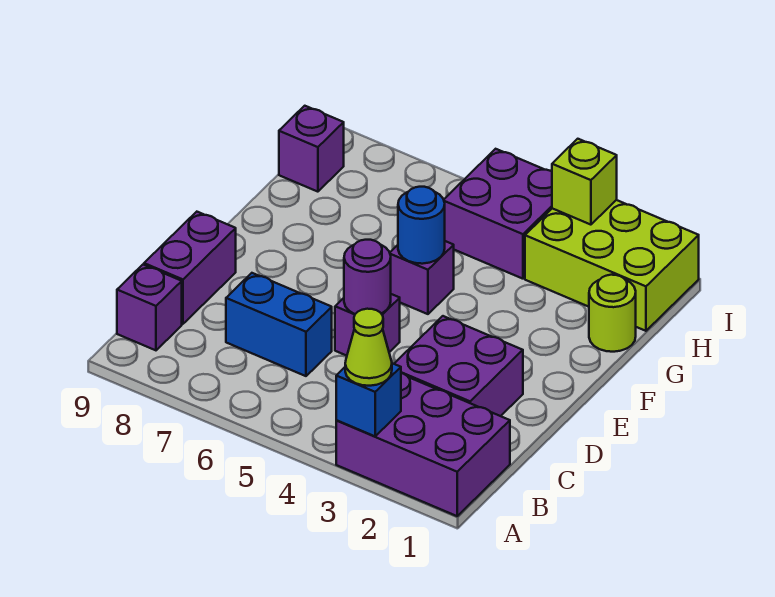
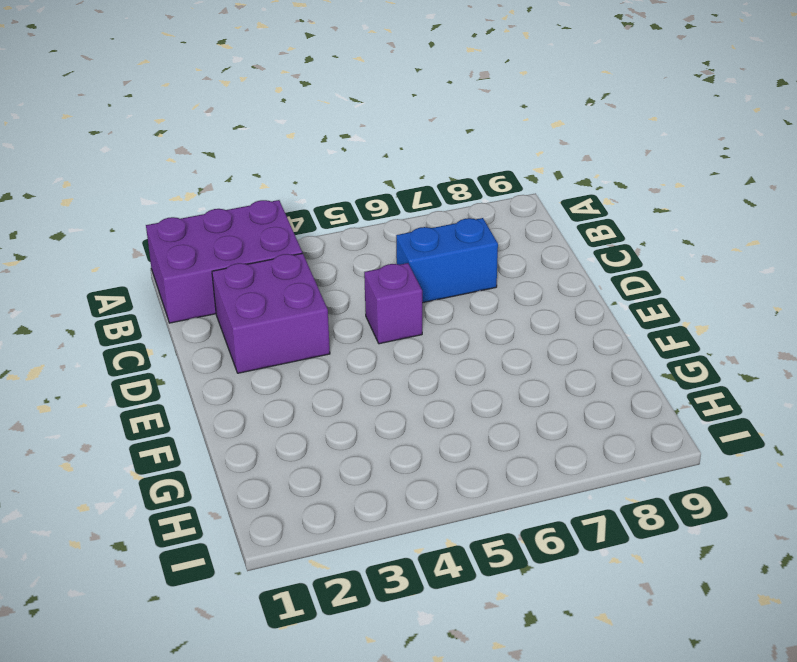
none -> purple brick B9 level 1
none -> purple brick C9:D9 level 1
none -> purple brick F5 level 1

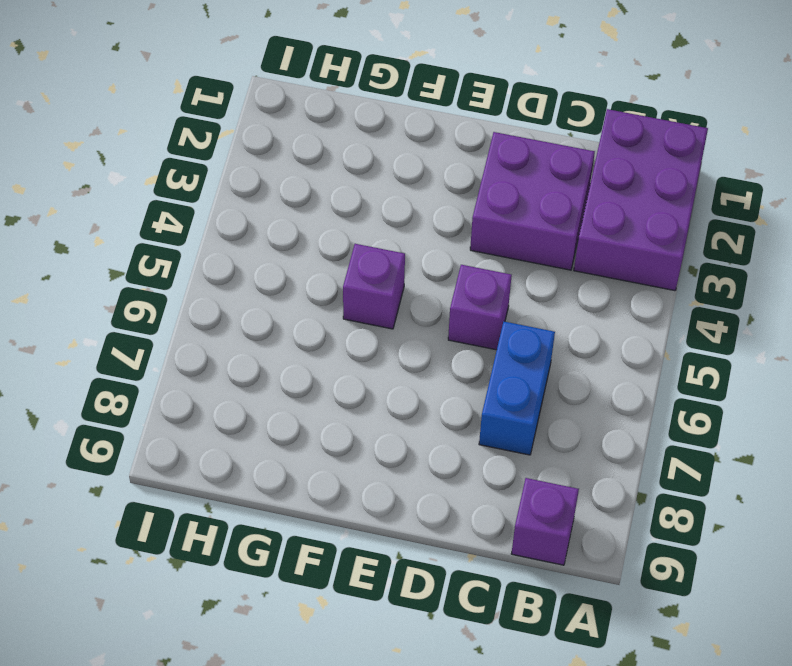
none -> purple brick C9:D9 level 1
none -> lime round brick G1 level 1
none -> lime brick H1:I3 level 1

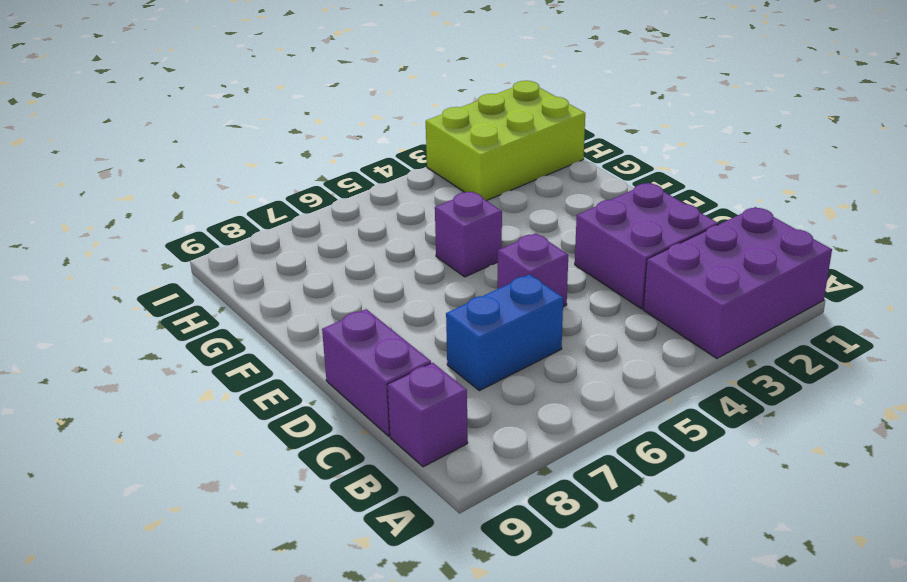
none -> lime round brick G1 level 1
none -> purple brick H4:I5 level 1
none -> purple brick H9 level 1

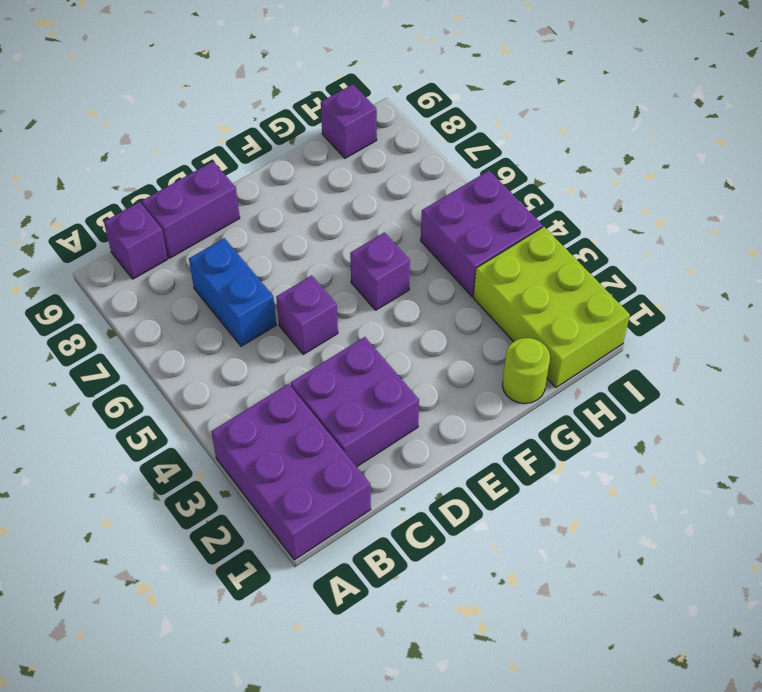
none -> blue brick A3 level 2
none -> purple round brick D5 level 2
none -> blue round brick F5 level 2

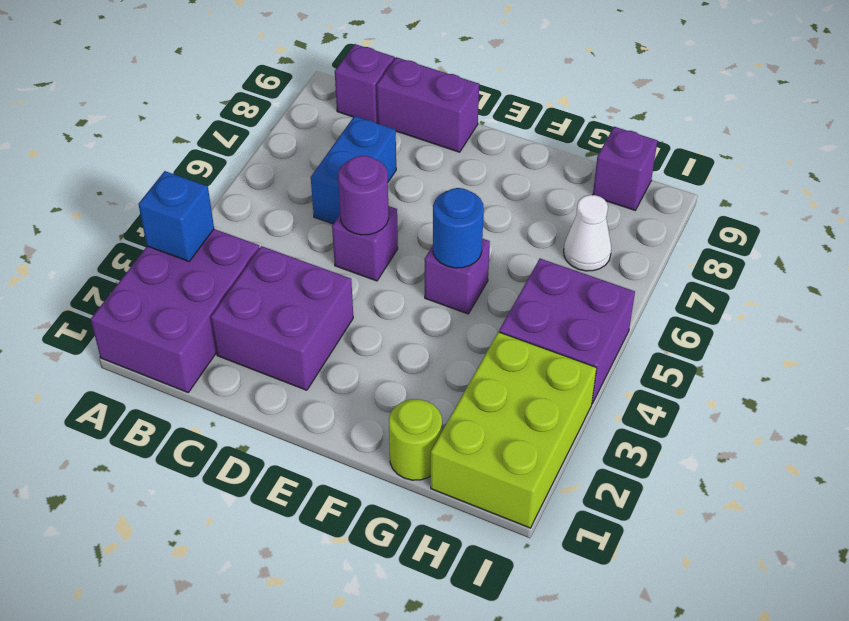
white cone H7 level 1 -> none
none -> lime brick I3 level 2
none -> lime cone A3 level 3

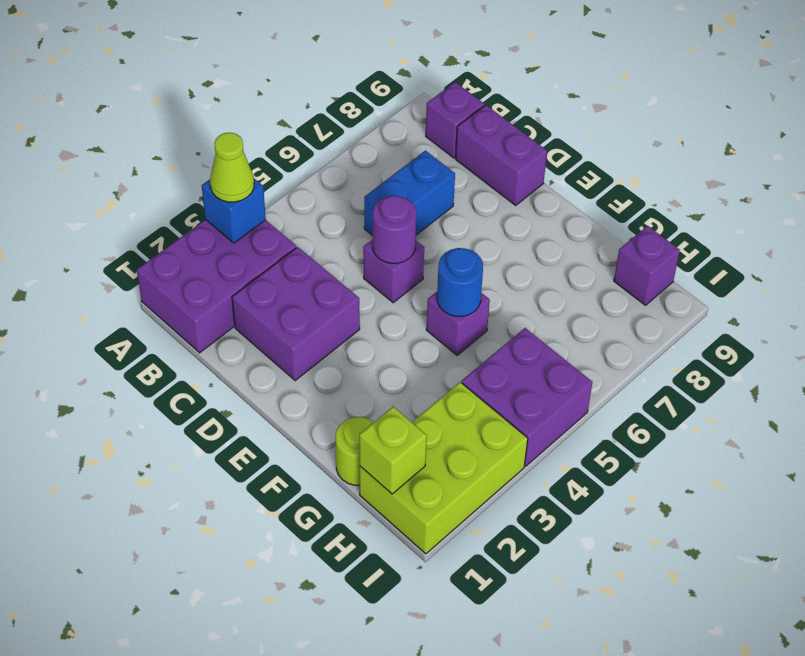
lime brick H1 level 2 -> lime brick I3 level 2

